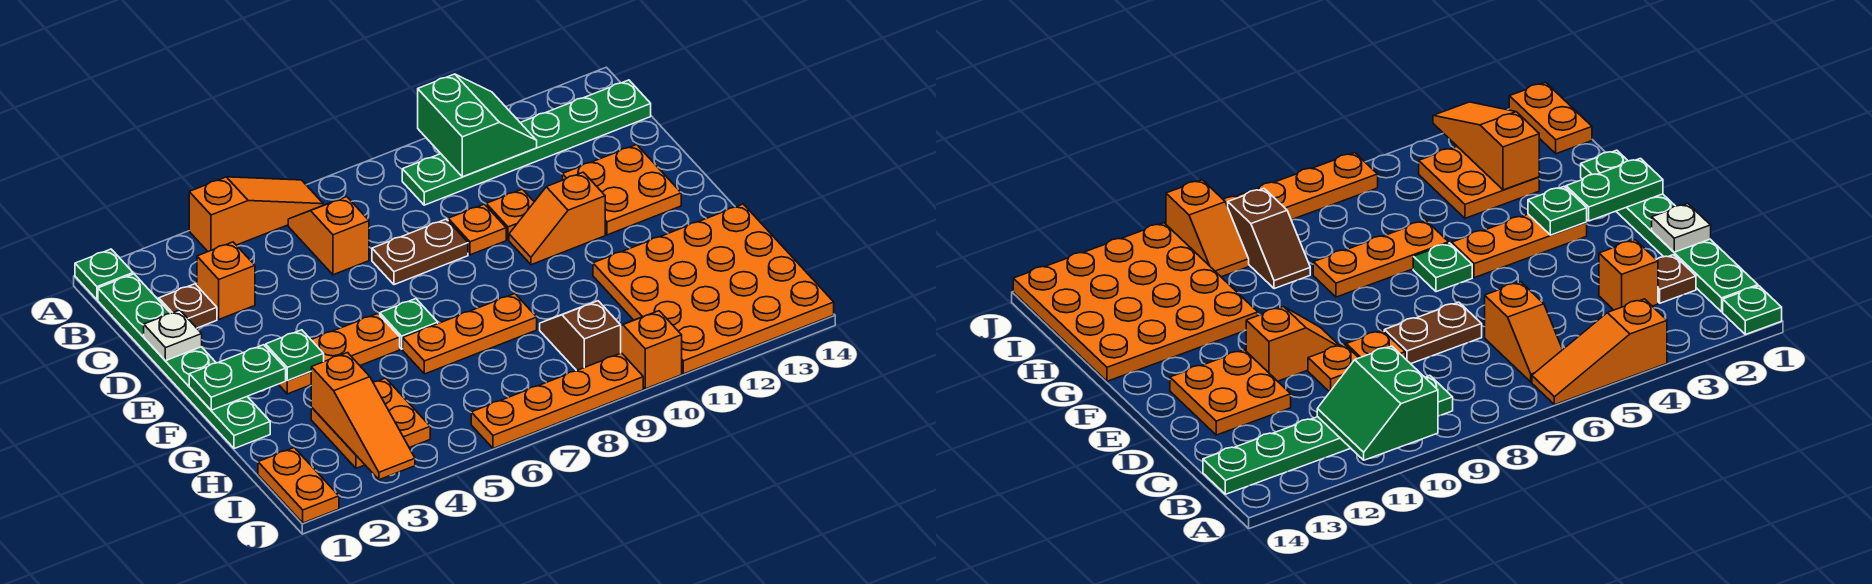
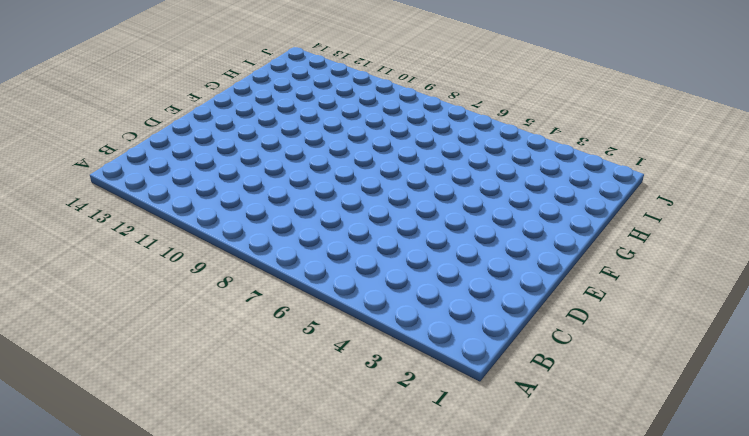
none -> green plate A1 level 1
none -> orange slope A4:A6 level 1 top 4
none -> green plate B1:G1 level 1

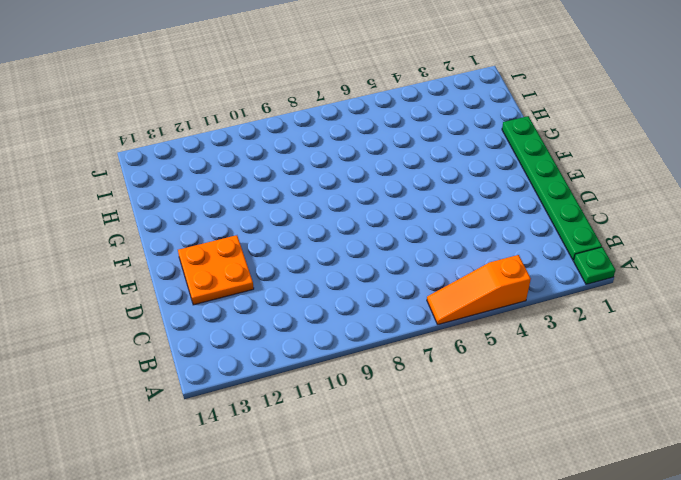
none -> orange slope B6:C6 level 1 top C
none -> green plate B9:B14 level 1
none -> brown plate C2 level 1

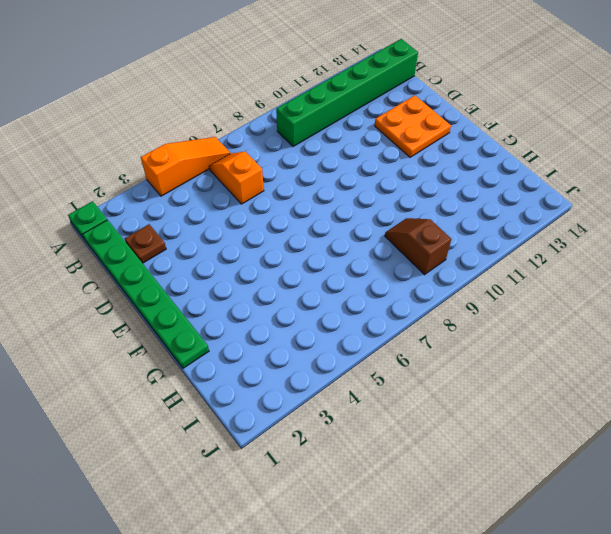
green brick B9:B14 level 1 -> green plate B9:B14 level 1
none -> orange brick C3 level 1
none -> brown plate D7:D8 level 1
none -> orange plate D9 level 1

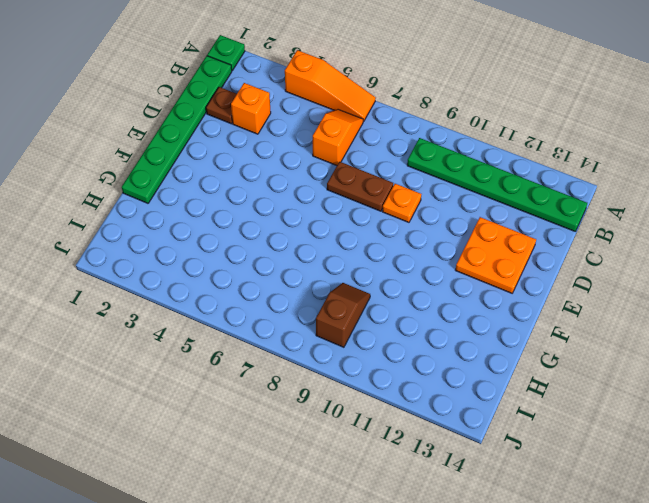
none -> orange plate D10 level 1
none -> orange slope E10:E11 level 1 top 11
none -> orange plate F3:F5 level 1

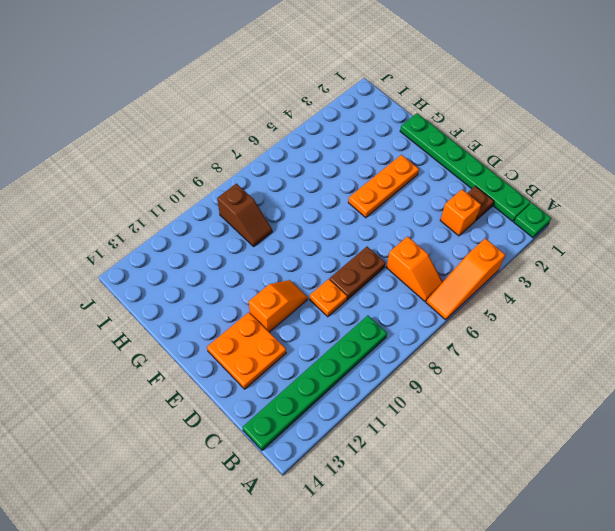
none -> orange plate D10 level 1
none -> green plate F6 level 1
none -> orange plate G6:G8 level 1

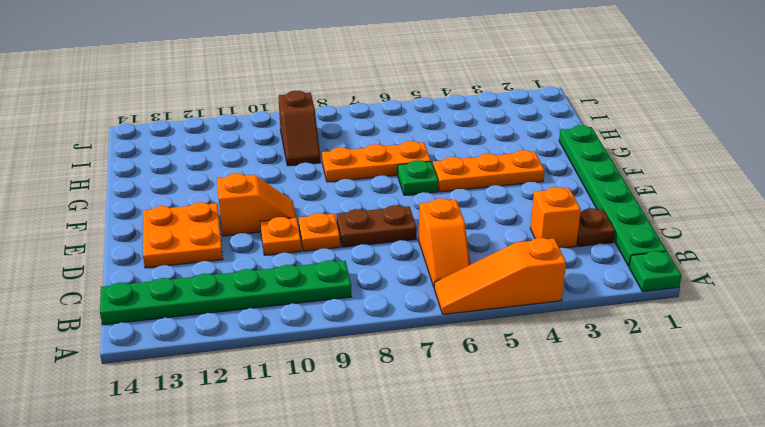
none -> orange plate G11:J14 level 1
none -> orange plate H3:I4 level 1
none -> orange plate I1:J1 level 1

